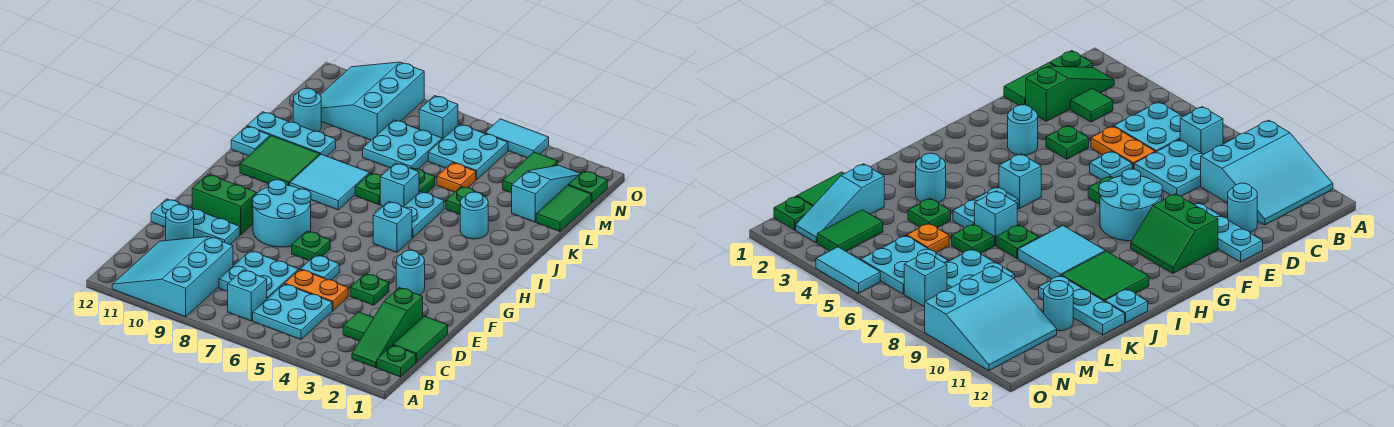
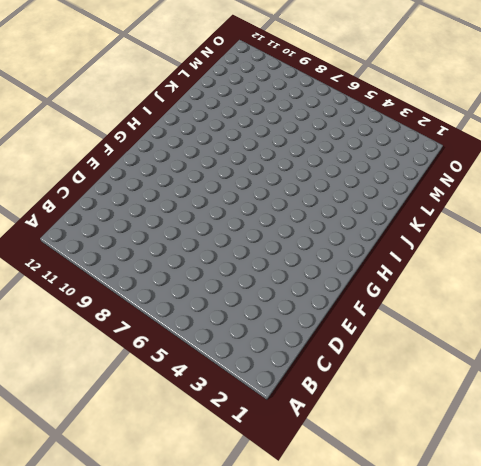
none -> cyan slope A9:C11 level 1 top 9
none -> green plate B1 level 1
none -> green slope B2:D2 level 1 top D
none -> cyan plate B5:C6 level 1

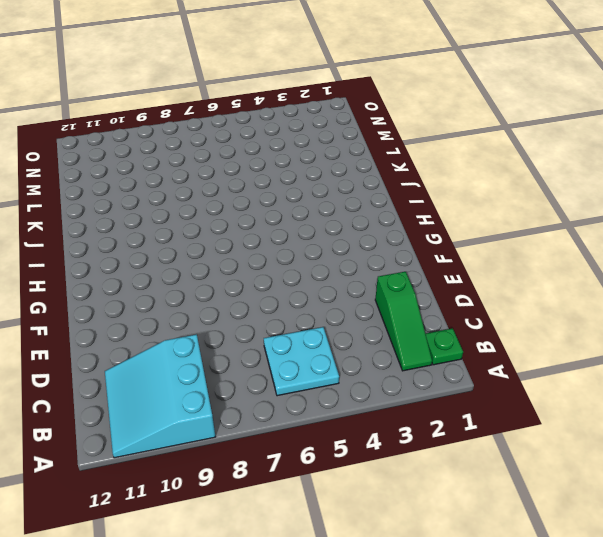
none -> cyan brick B7 level 1
none -> green tile C1:D1 level 1
none -> green tile C3 level 1
none -> cyan plate C7:D8 level 1

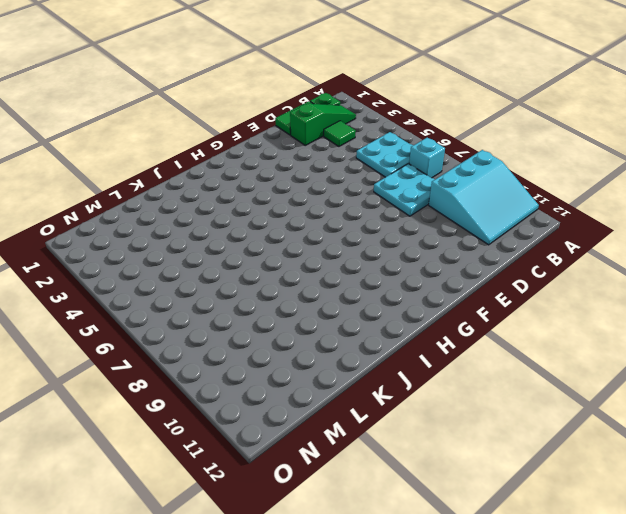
none -> orange plate D5:D6 level 1
none -> cyan round brick D11 level 1
none -> green plate E4 level 1
none -> cyan plate E6 level 1

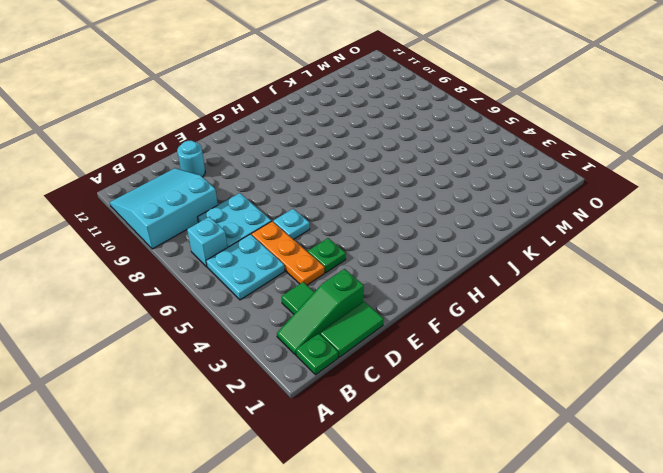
orange plate D4:D6 level 1 -> orange plate D5:D6 level 1
none -> cyan plate E10:E12 level 1
none -> cyan round brick F3 level 1
none -> green plate F7 level 1
none -> cyan round brick F8:G9 level 1

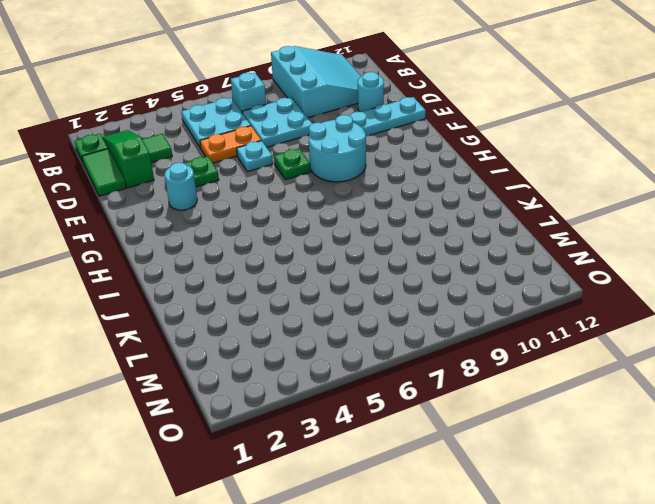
none -> green slope F10:G11 level 1 top F
none -> cyan brick H5 level 1
none -> cyan plate I5:J5 level 1
none -> cyan tile I8:J9 level 1

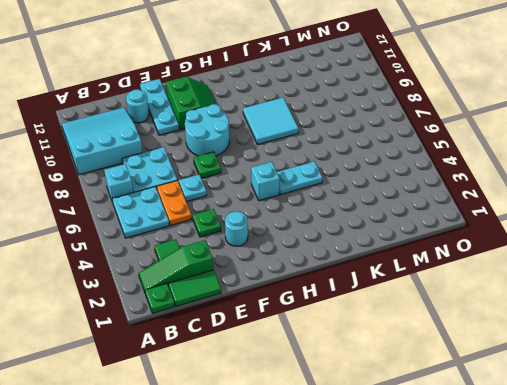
none -> green tile I10:J11 level 1
none -> cyan round brick J3 level 1
none -> cyan brick J6 level 1
none -> green plate J7 level 1

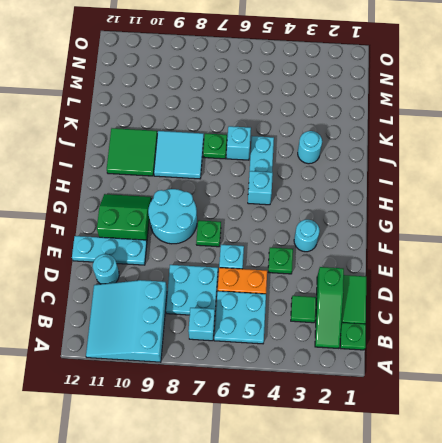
none -> cyan plate J12 level 1
none -> green plate K4 level 1
none -> green plate K6 level 1
none -> cyan plate K10:K12 level 1

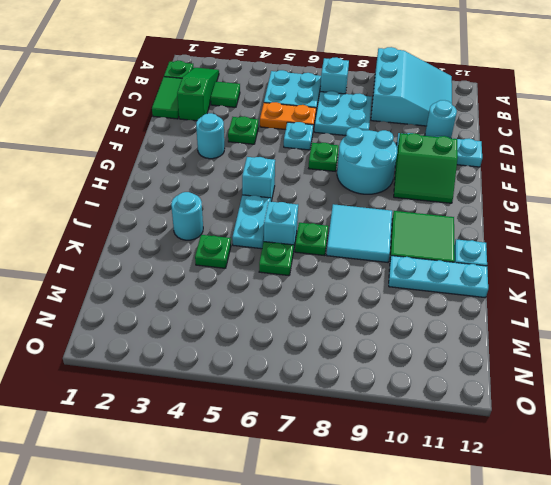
none -> green tile L1:M1 level 1
none -> cyan slope L2:N2 level 1 top L
none -> orange plate L5 level 1
none -> cyan plate L7:M8 level 1

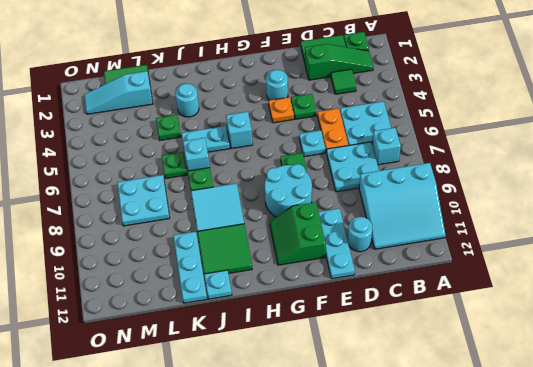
orange plate F4 level 1 -> orange plate L5 level 1
none -> cyan round brick L11 level 1
none -> green tile M3:N3 level 1
none -> cyan plate M5:N6 level 1
none -> cyan slope M9:O11 level 1 top 9

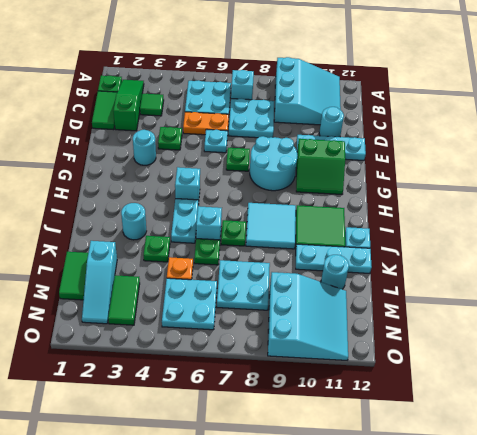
none -> green plate N1 level 1
none -> cyan brick N7 level 1
none -> cyan tile O4:O5 level 1

